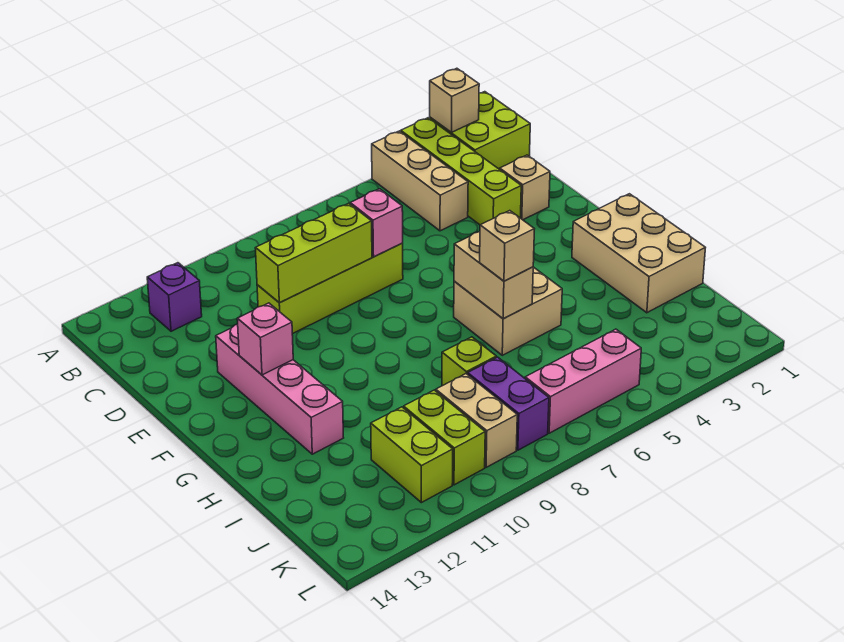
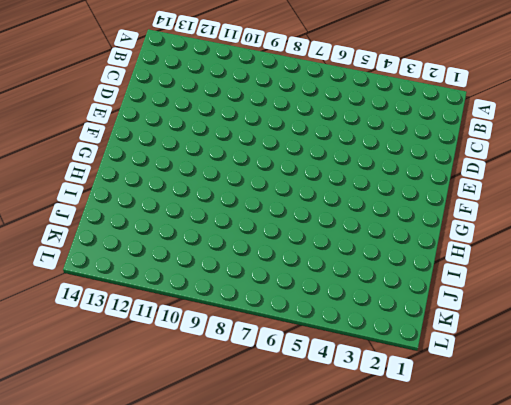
none -> lime brick A1:B2 level 1
none -> lime brick A3:D3 level 1
none -> tan brick A4:C4 level 1

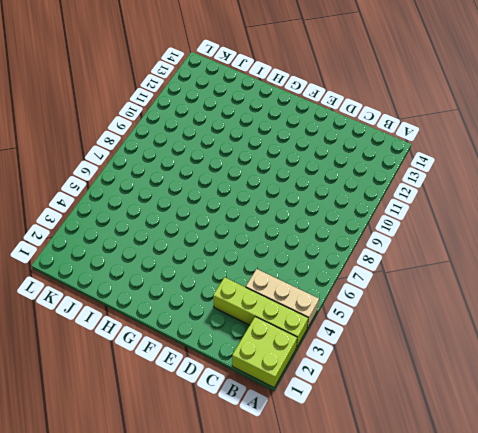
none -> purple brick B12 level 1
none -> tan brick D2 level 1
none -> lime brick D7:D10 level 1

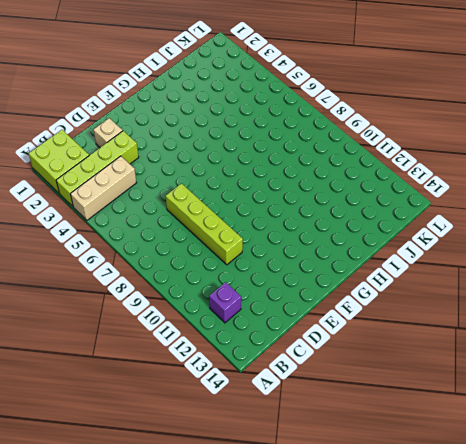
none -> pink brick E12:H12 level 1
none -> tan brick G1:I2 level 1
none -> tan brick G5:H6 level 1

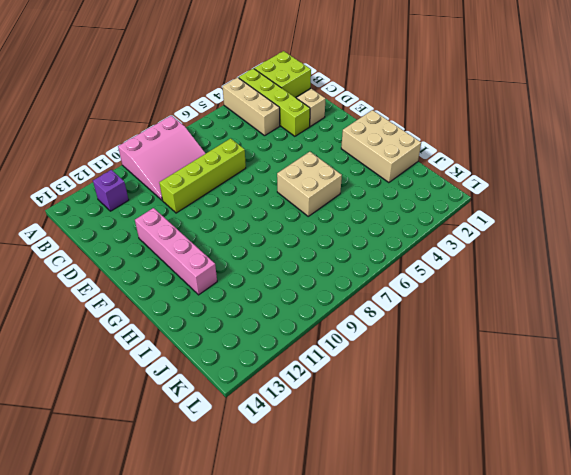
pink slope A8:C10 level 1 top A -> none
none -> lime brick I8 level 1
none -> purple brick J8:K8 level 1
none -> tan brick J9:K9 level 1

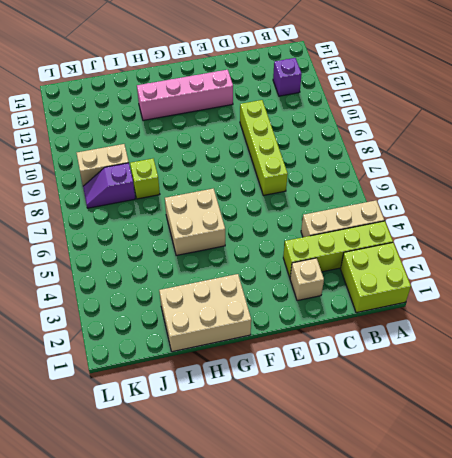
purple slope J8:K8 level 1 top J -> purple brick J8:K8 level 1
none -> lime brick J10:K10 level 1
none -> lime brick J11:K11 level 1
none -> pink brick K5:K7 level 1

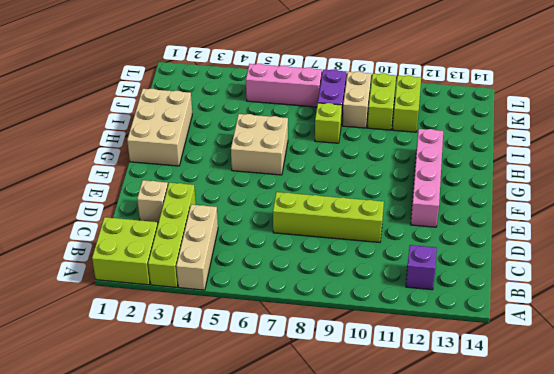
none -> tan brick A2 level 2
none -> pink brick D7 level 2
none -> lime brick D8:D10 level 2

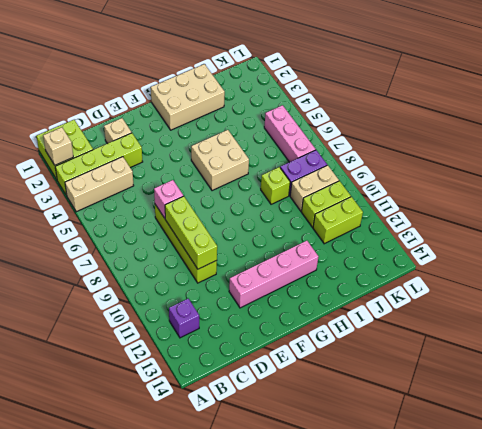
none -> pink brick F12 level 2
none -> tan brick G6:H6 level 2
none -> tan brick H6 level 3

